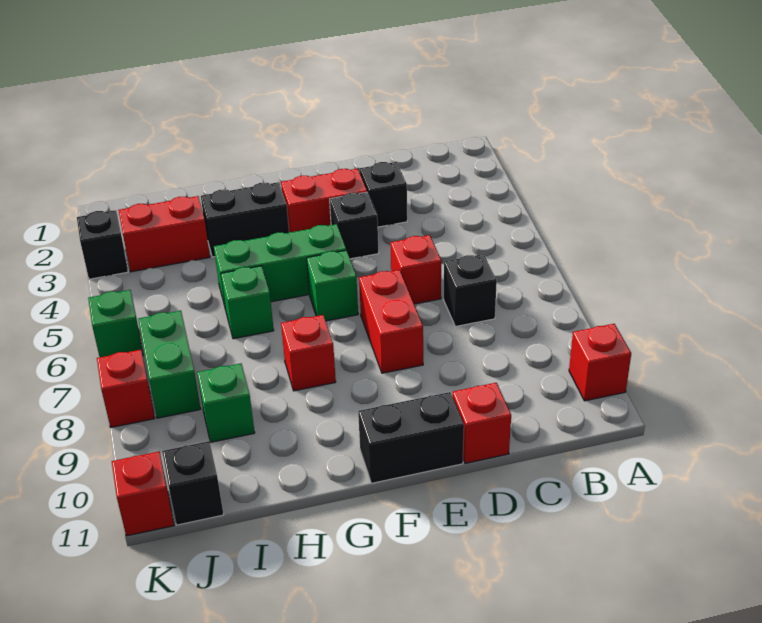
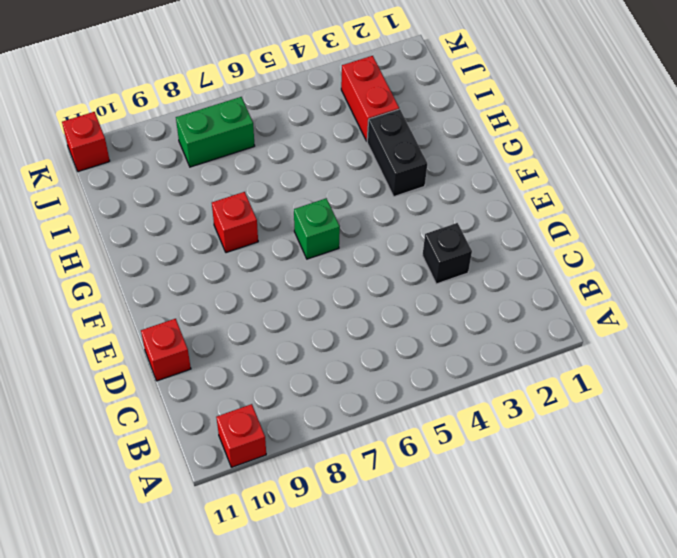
none -> black brick C7 level 1
none -> red brick D6 level 1
none -> red brick E3:F3 level 1

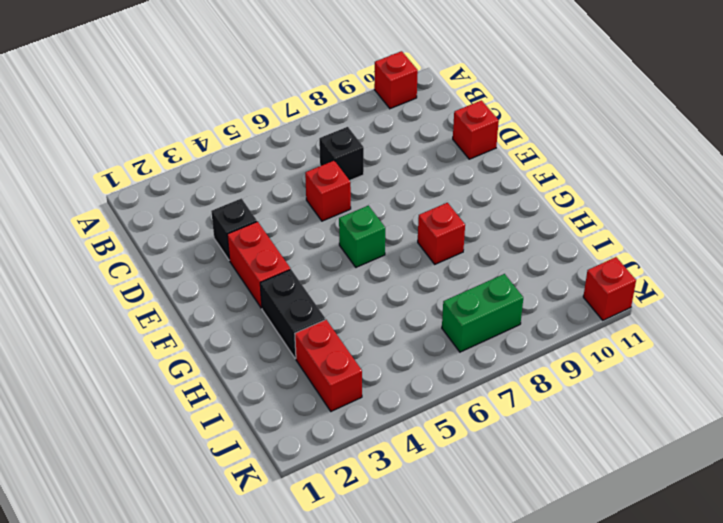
none -> black brick E4 level 1
none -> red brick E7:E8 level 1
none -> black brick E11:F11 level 1

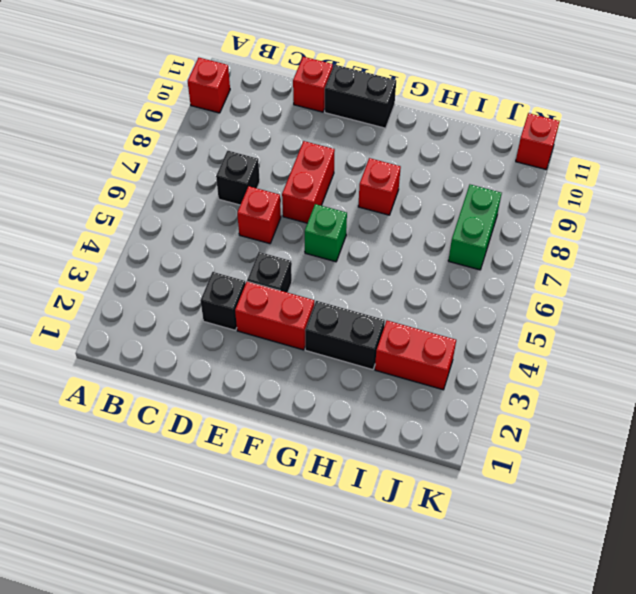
none -> green brick F5:H5 level 1
none -> green brick H6 level 1
none -> green brick I9 level 1

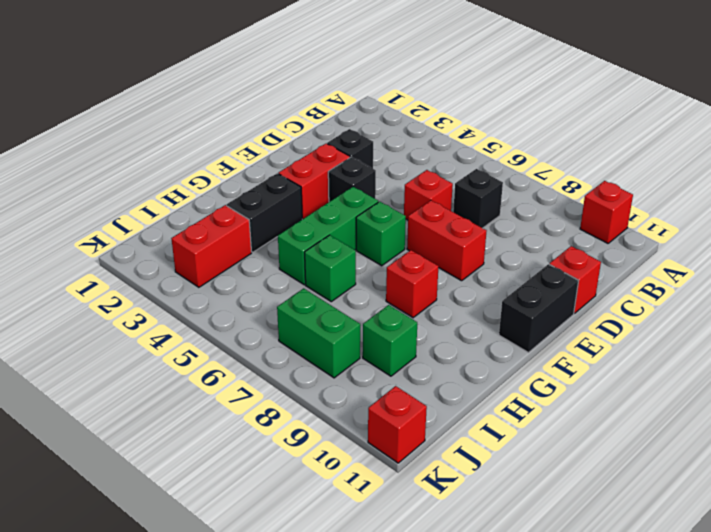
none -> black brick J11 level 1
none -> black brick K3 level 1
none -> green brick K6 level 1

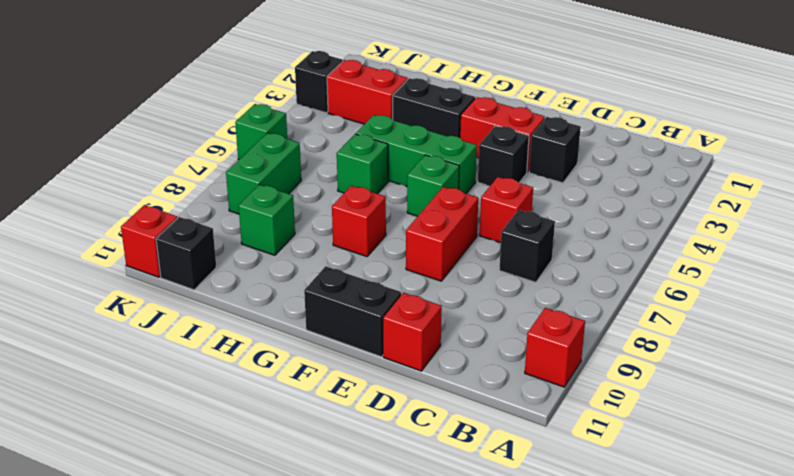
none -> red brick K8 level 1

